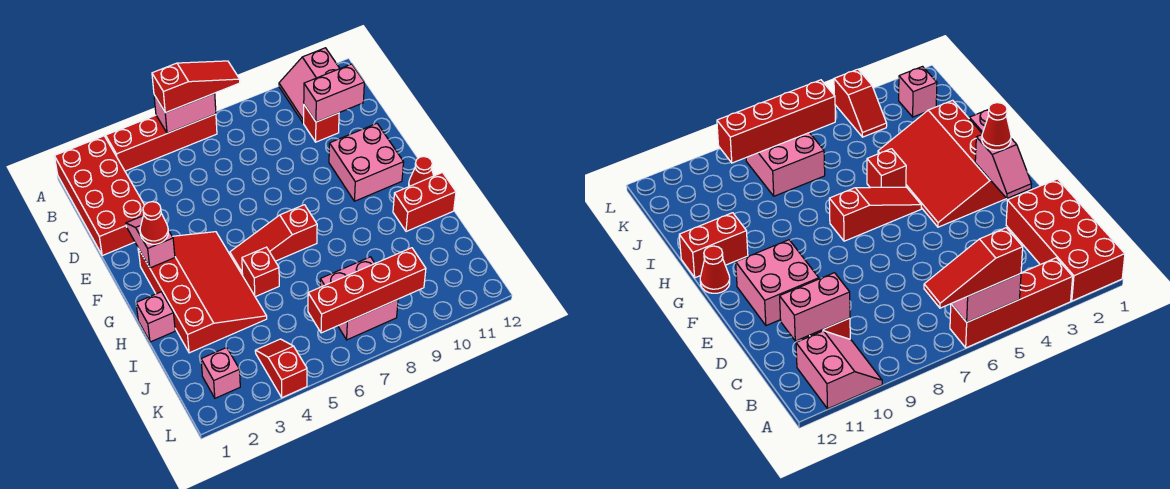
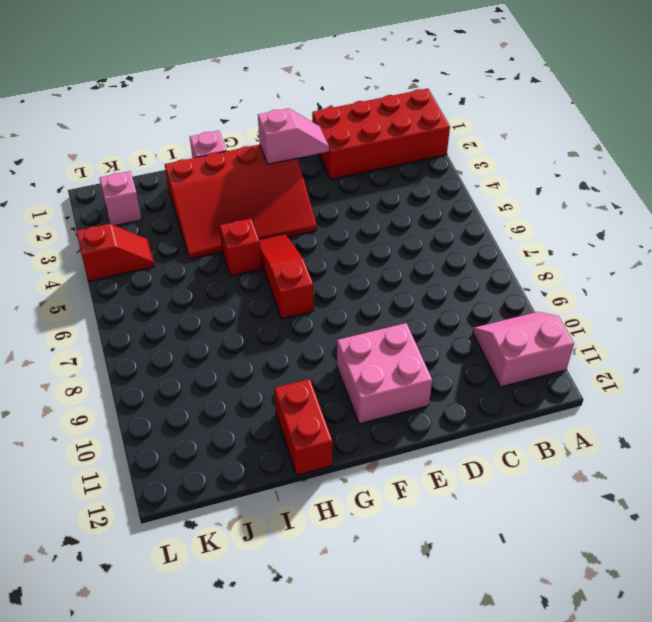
none -> red brick A3:A6 level 1
none -> red brick C10 level 1
none -> red cone G12 level 1

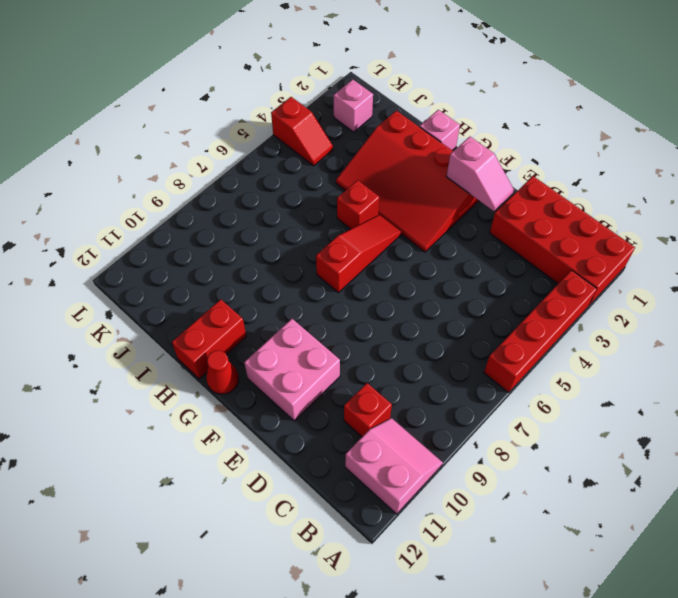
none -> pink brick J7:K8 level 1
none -> pink brick A5:A6 level 2
none -> pink brick C10:C11 level 2

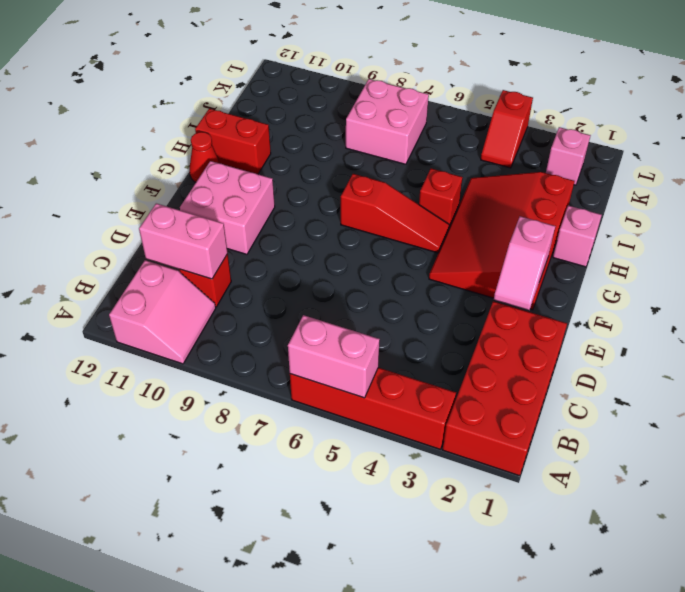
none -> red brick K6:K9 level 2
none -> red slope A5:A7 level 3 top 5
none -> red cone F2 level 3

